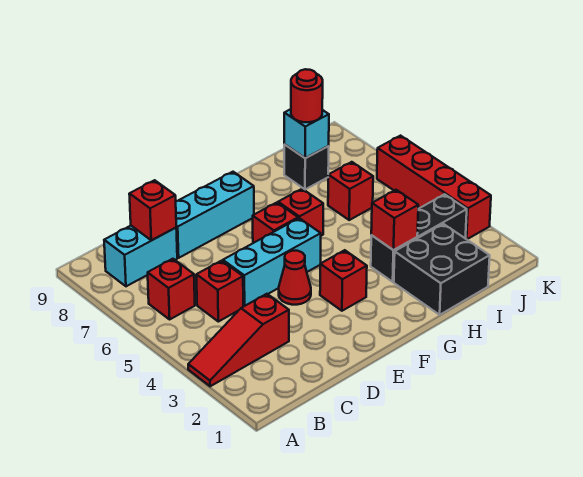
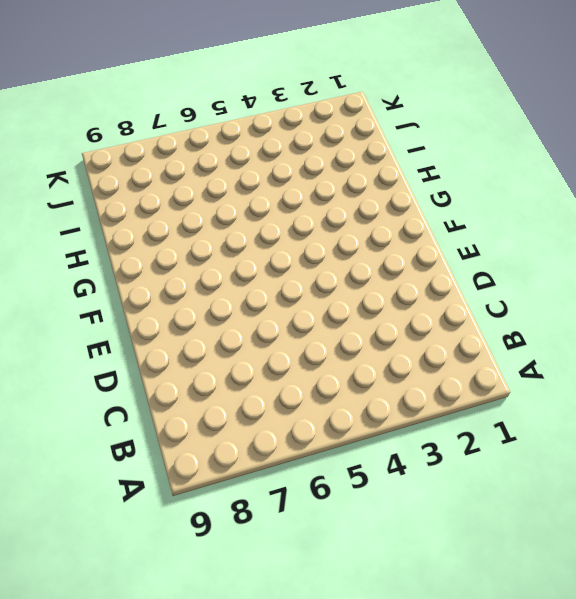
none -> red slope A3:C3 level 1 top C
none -> red brick B6 level 1
none -> cyan brick B8:C8 level 1

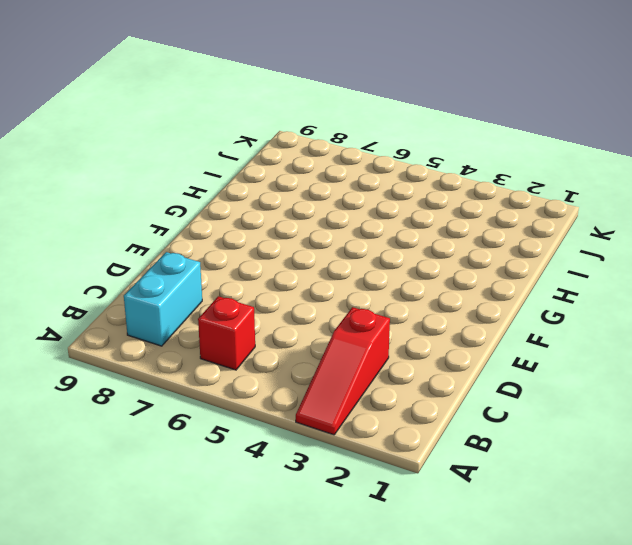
none -> red brick C5 level 1
none -> cyan brick D5:F5 level 1
none -> cyan brick D8:F8 level 1

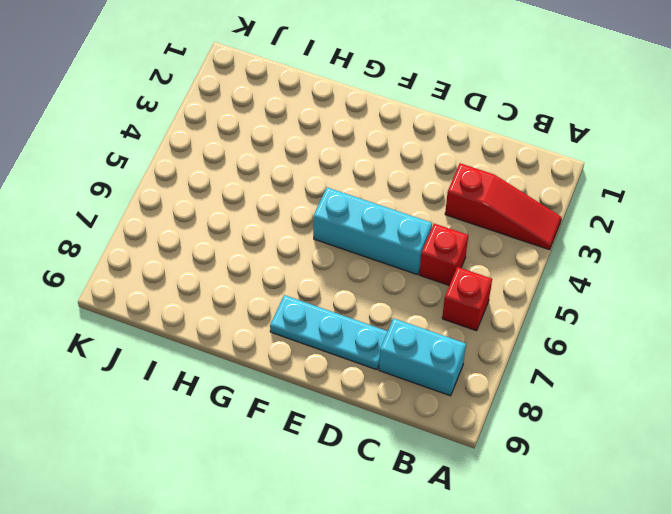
cyan plate D8:F8 level 1 -> cyan brick D8:F8 level 1
none -> red cone E4 level 1
none -> red brick F3 level 1
none -> red brick F6 level 1

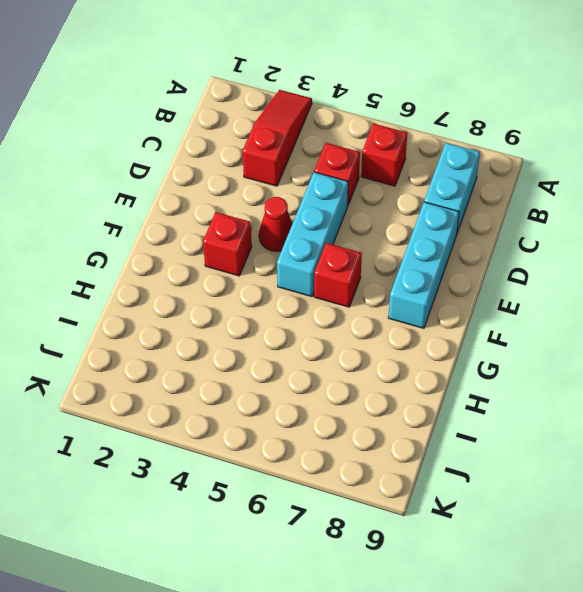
none -> red brick G6 level 1
none -> black brick H1:I2 level 1
none -> black brick H3:J3 level 1

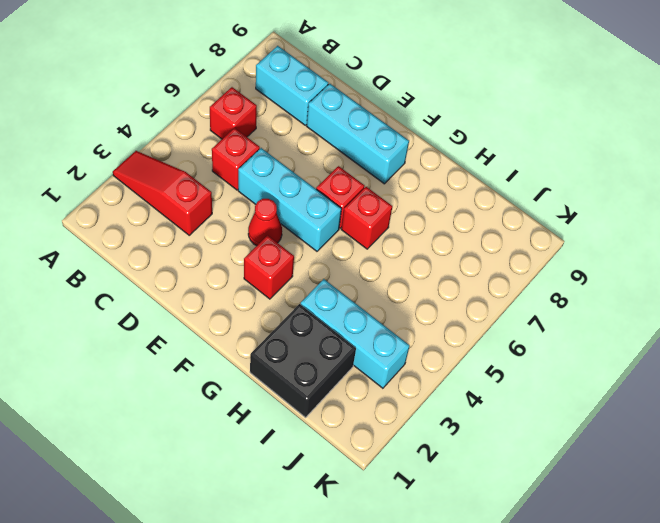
cyan brick H3:J3 level 1 -> black brick H3:J3 level 1
none -> red brick I6 level 1
none -> black brick I8 level 1
none -> red brick K3:K6 level 1

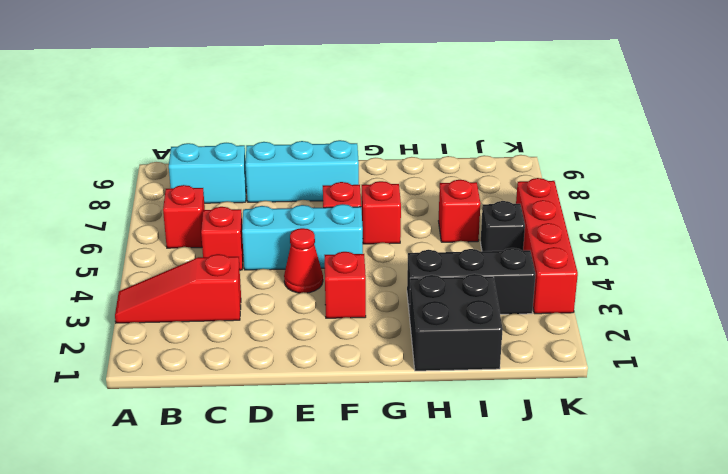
black brick J5 level 1 -> black brick I8 level 1
none -> red brick C8 level 2
none -> red brick H3 level 2
none -> cyan brick I8 level 2

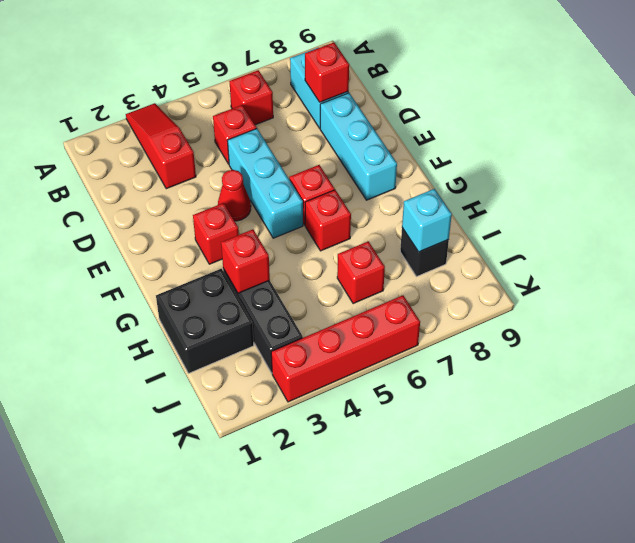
none -> red round brick I8 level 3

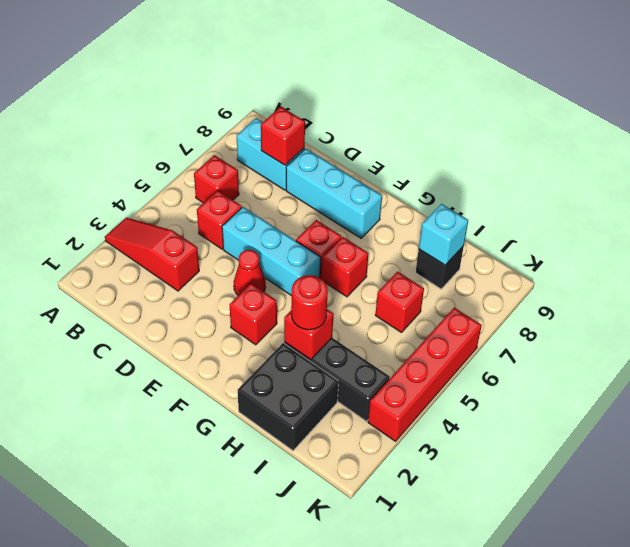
red round brick H3 level 3 -> red round brick I8 level 3

